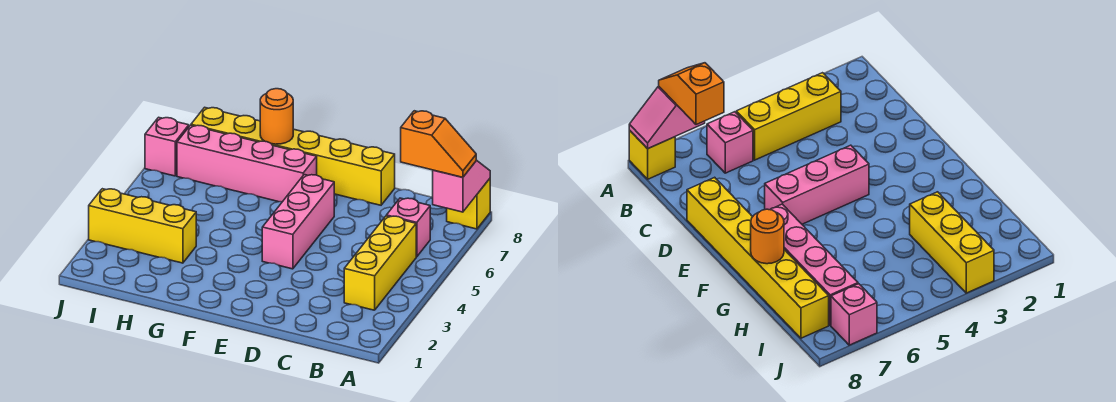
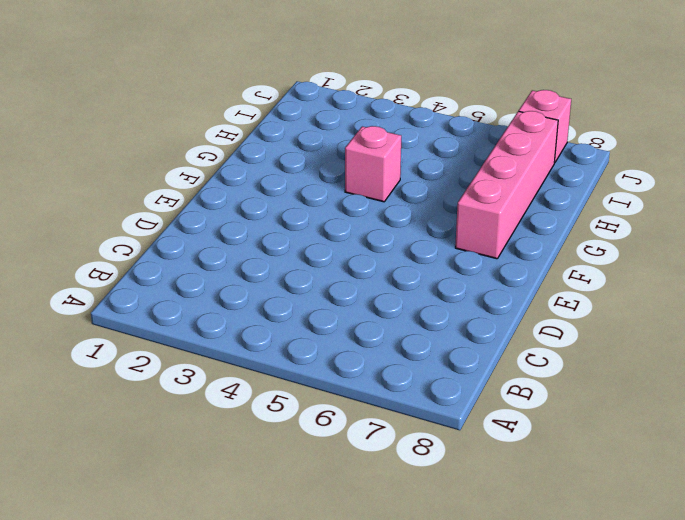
pink brick G4 level 1 -> pink brick B6 level 1
none -> yellow brick A8 level 1
none -> yellow brick B3:B5 level 1

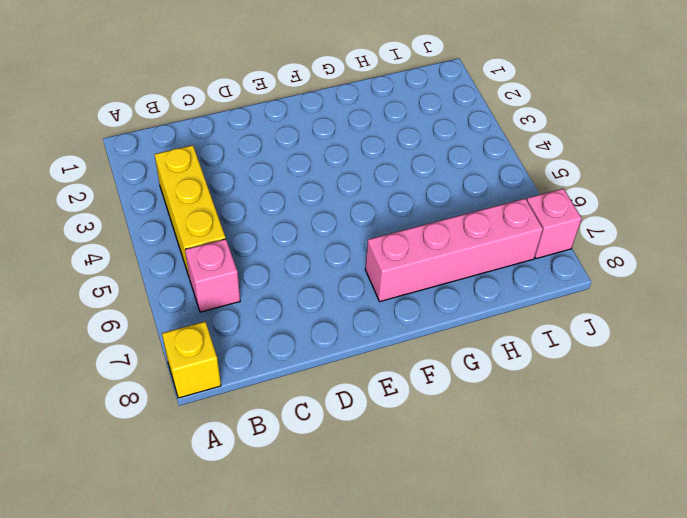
none -> yellow brick D8:I8 level 1
none -> pink brick E4:E6 level 1

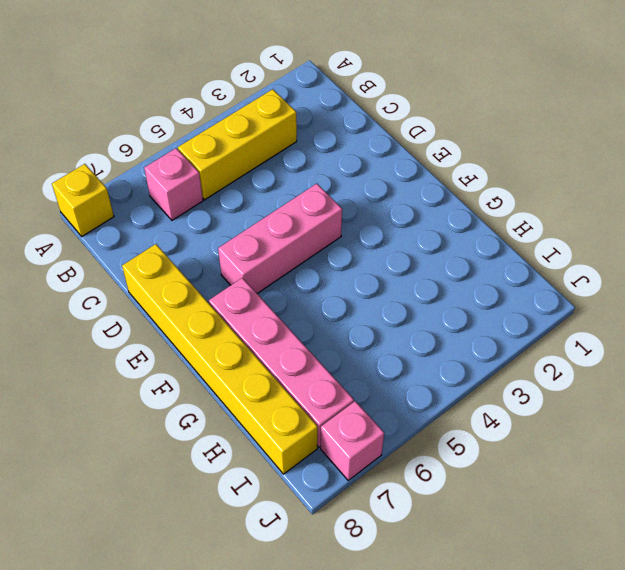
none -> yellow brick H3:J3 level 1
none -> pink slope A7:A8 level 2 top 7

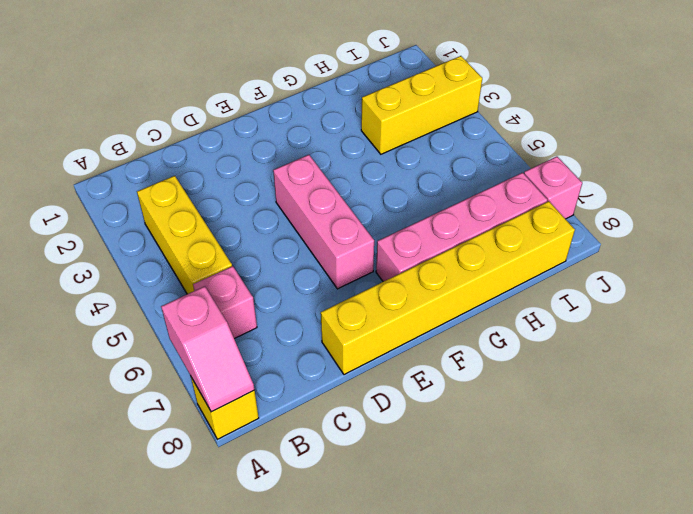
none -> orange round brick G8 level 2
none -> orange slope A7:B7 level 3 top B

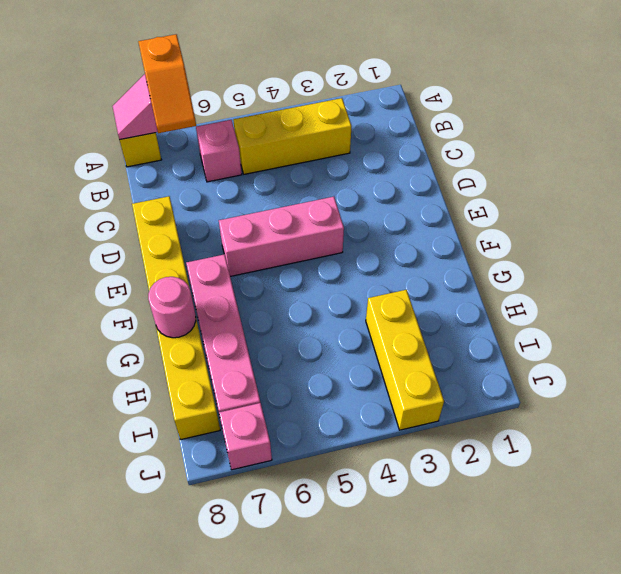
orange slope A7:B7 level 3 top A -> orange slope A7:B7 level 3 top B
pink round brick G8 level 2 -> orange round brick G8 level 2

